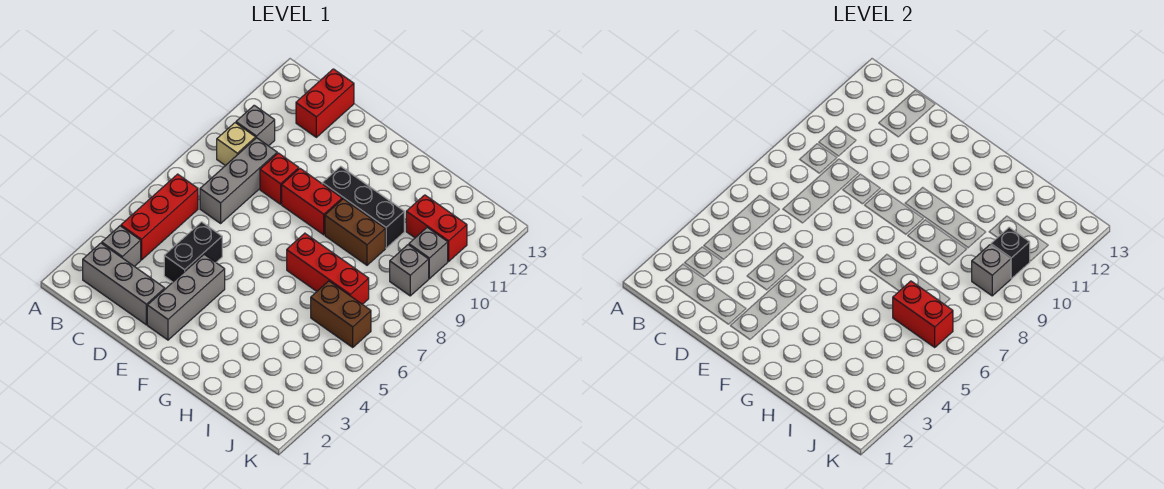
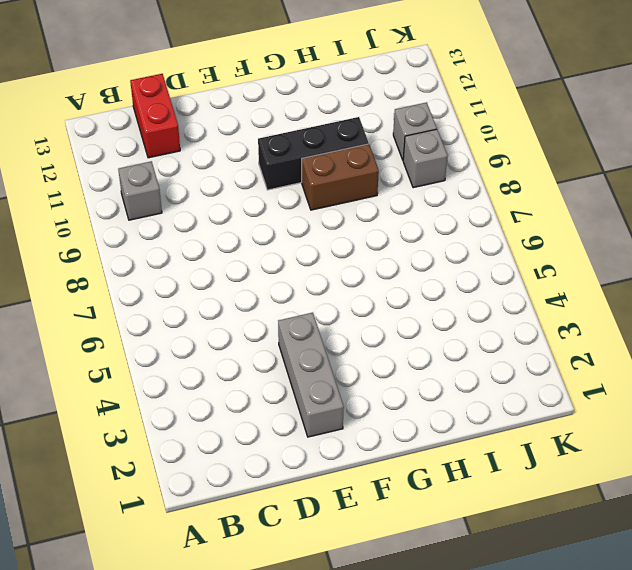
none -> grey brick B2:D2 level 1
none -> grey brick B3 level 1
none -> red brick B4:B6 level 1

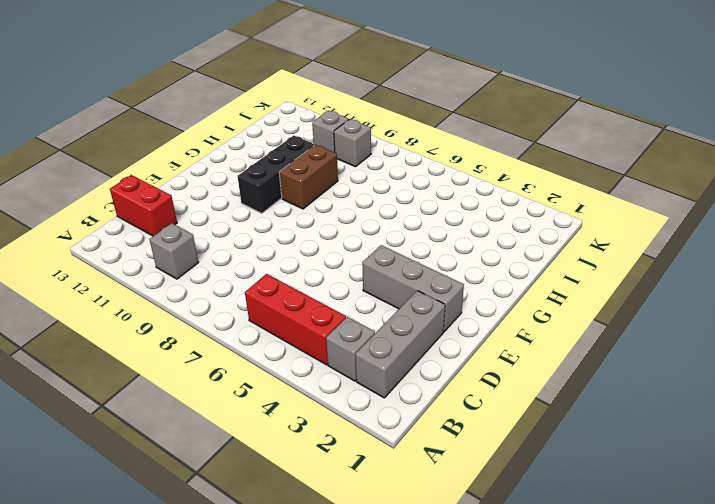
none -> tan brick B9 level 1
none -> grey brick C7:C9 level 1
none -> black brick D4:D5 level 1

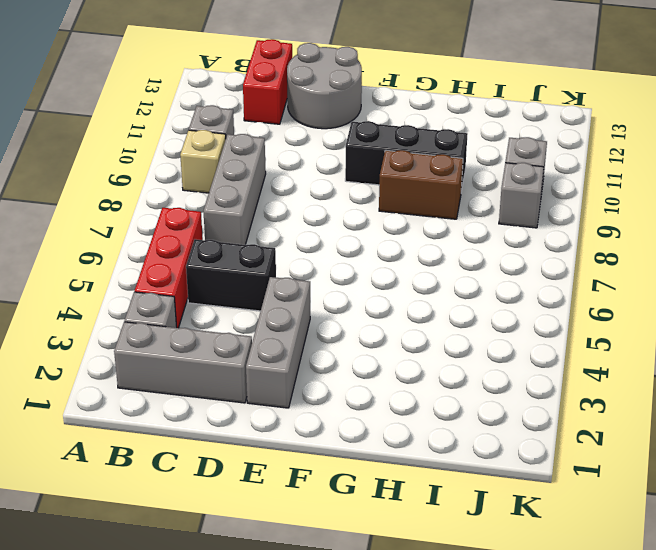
black brick C5:D5 level 1 -> black brick D4:D5 level 1
grey round brick D12:E13 level 1 -> none
none -> red brick D9 level 1
none -> red brick E9:F9 level 1
none -> red brick G7:I7 level 1

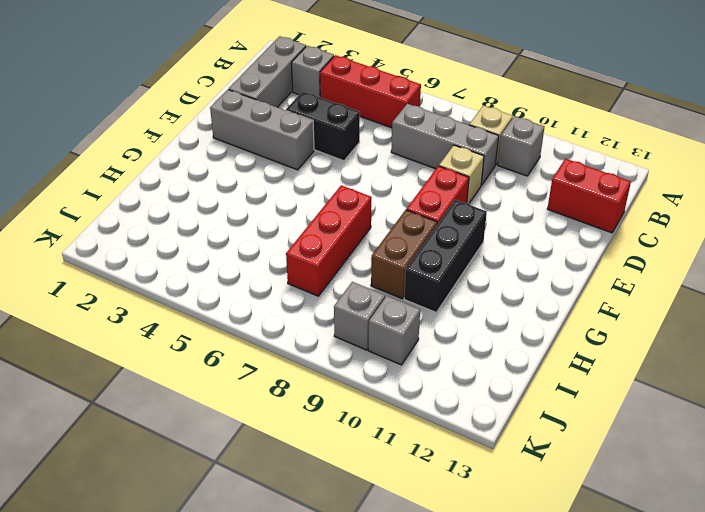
tan brick D9 level 1 -> red brick D9 level 1
none -> brown brick I6:J6 level 1
none -> red brick I11:J11 level 1
none -> red brick I6:J6 level 2

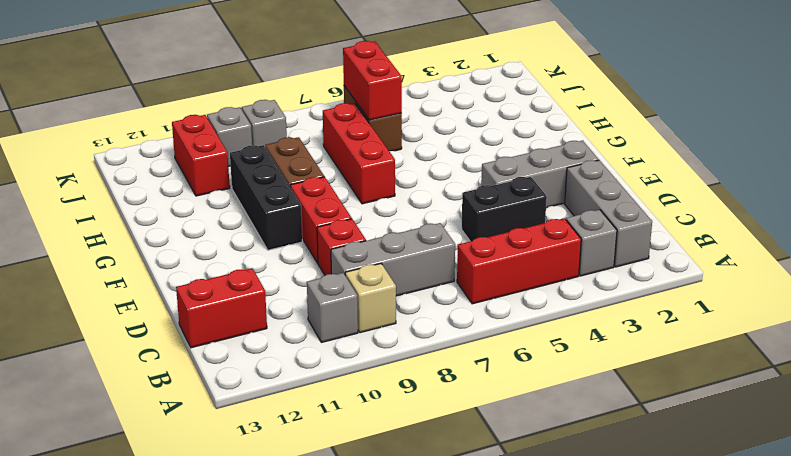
none -> grey brick J9 level 2
none -> black brick J10 level 2

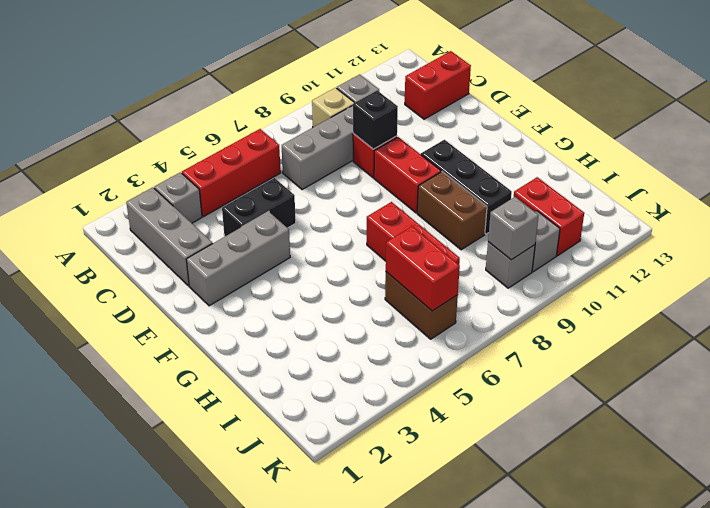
black brick D9 level 2 -> black brick J10 level 2

